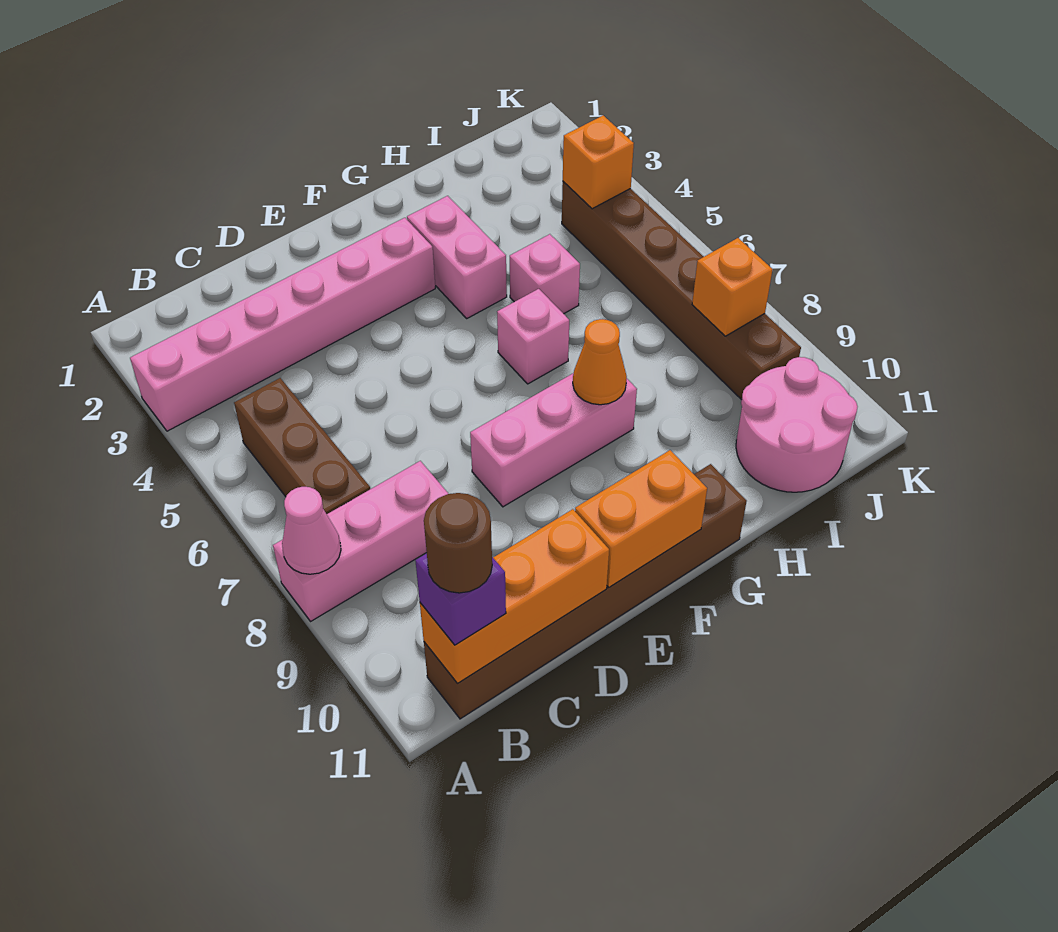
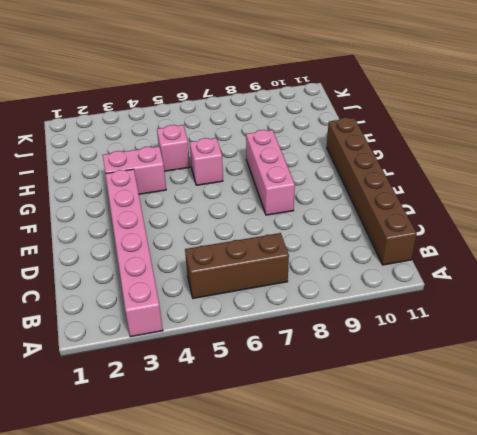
none -> pink brick A8:C8 level 1
none -> pink round brick I10:J11 level 1
none -> brown brick J4:J9 level 1

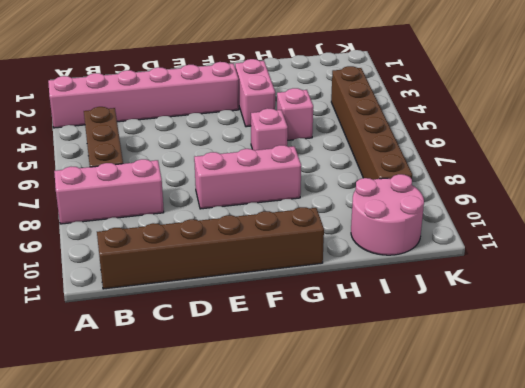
none -> pink cone A8 level 2
none -> orange brick B11:D11 level 2
none -> orange brick E11:F11 level 2

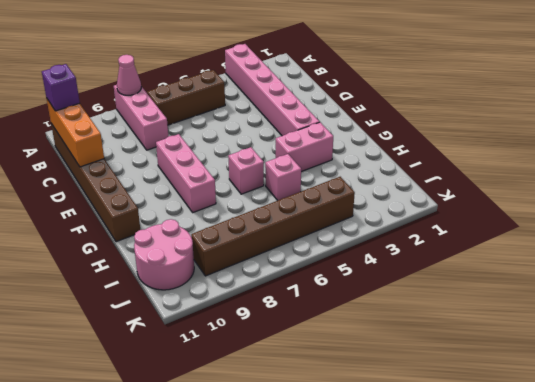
none -> orange brick E11:F11 level 2
none -> orange cone G8 level 2
none -> orange brick J4 level 2

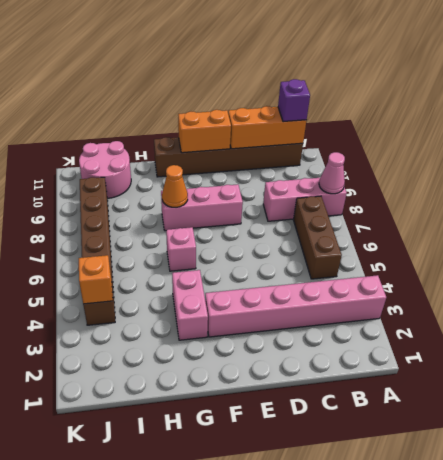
none -> pink brick H5 level 1
none -> orange brick J8 level 2
none -> brown round brick B11 level 4

